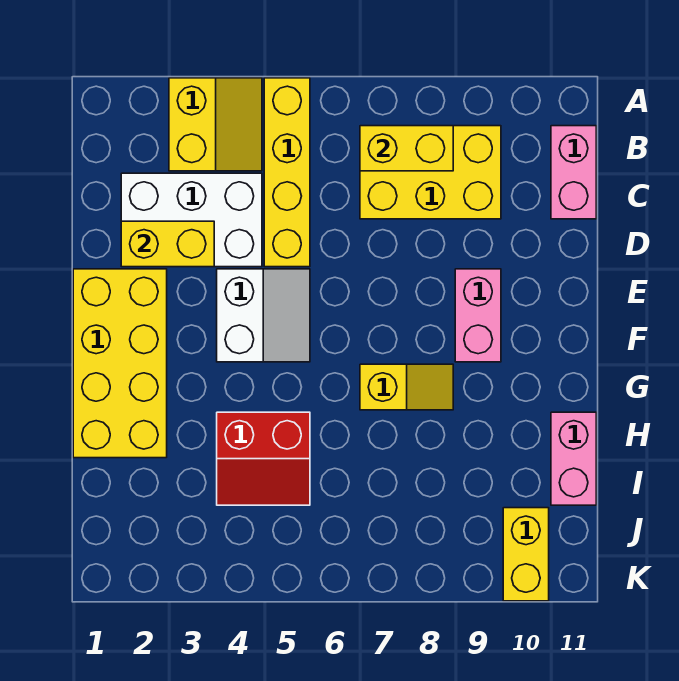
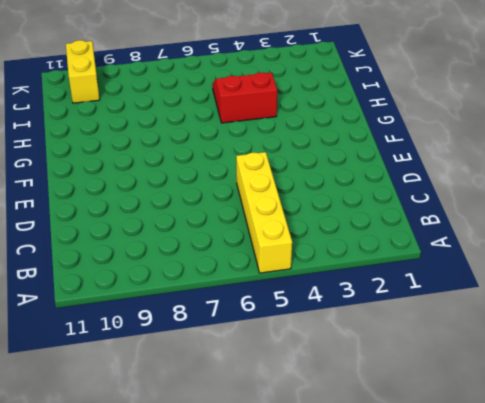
none -> yellow slope A3:B4 level 1 top 3
none -> yellow brick B7:C9 level 1
none -> pink brick B11:C11 level 1

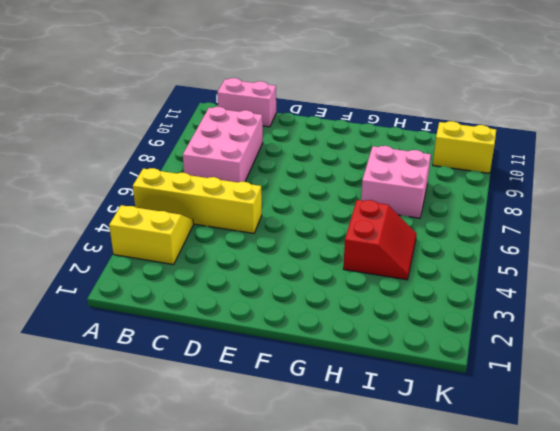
pink brick B7:C9 level 1 -> yellow brick B7:C9 level 1
pink brick H7:I8 level 1 -> none
none -> white brick C2:D4 level 1
none -> yellow brick E1:H2 level 1
none -> white slope E4:F5 level 1 top 4

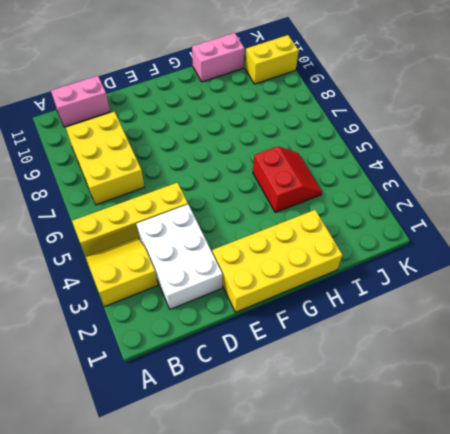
none -> white slope E4:F5 level 1 top 4
none -> pink brick E9:F9 level 1
none -> yellow slope G7:G8 level 1 top 7

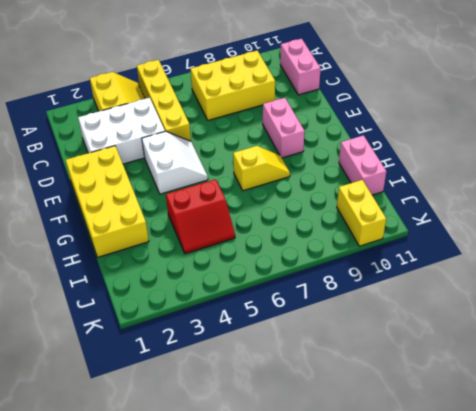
none -> yellow brick B7:B8 level 2
none -> yellow brick D2:D3 level 2

